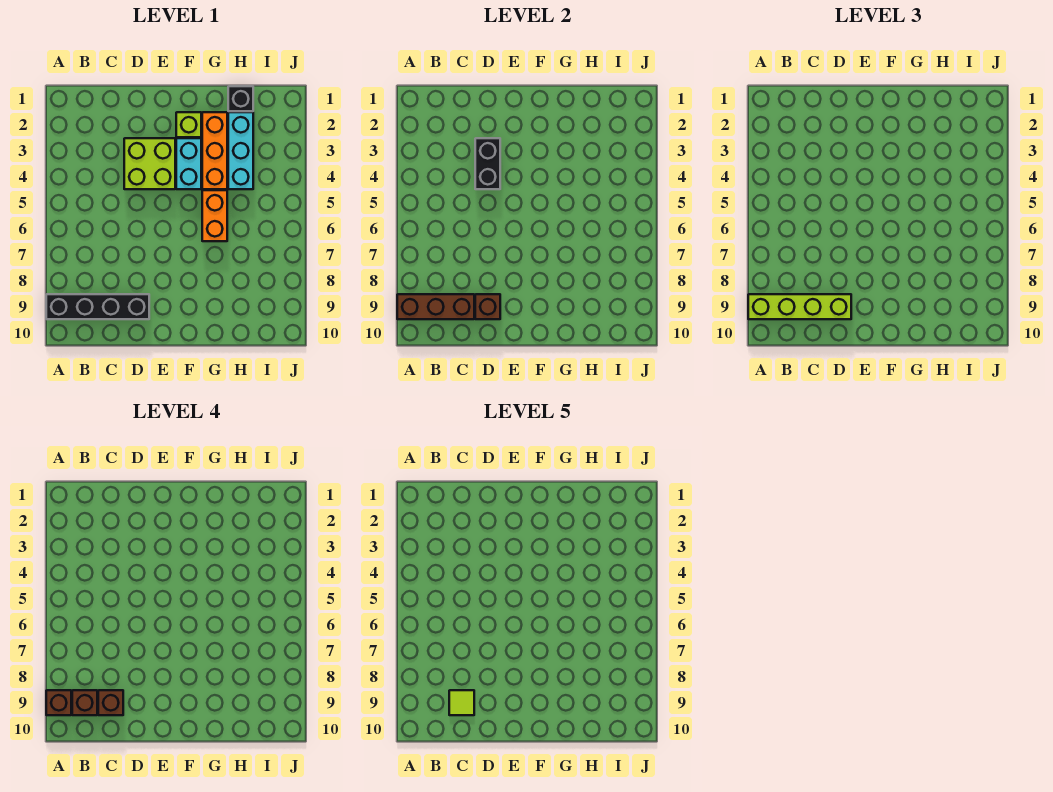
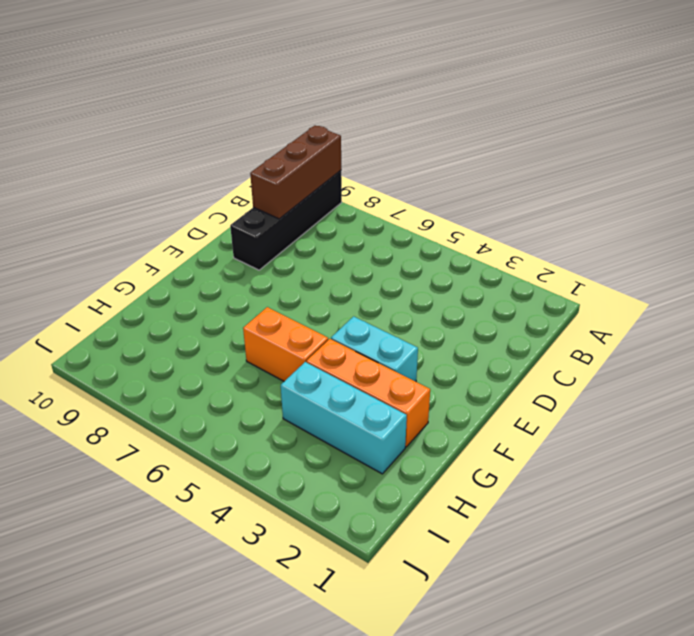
none -> lime brick D3:E4 level 1
none -> lime brick F2 level 1
none -> black brick H1 level 1

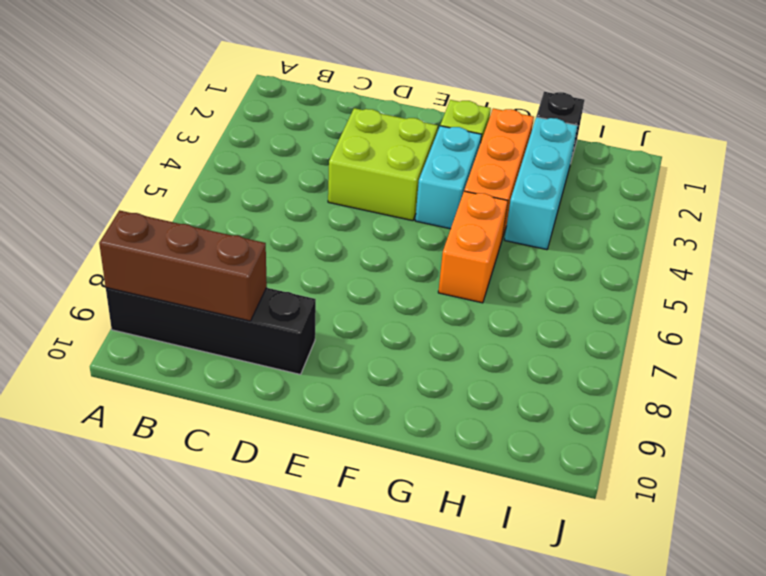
none -> black brick D3:D4 level 2
none -> brown brick D9 level 2
none -> lime brick A9:D9 level 3

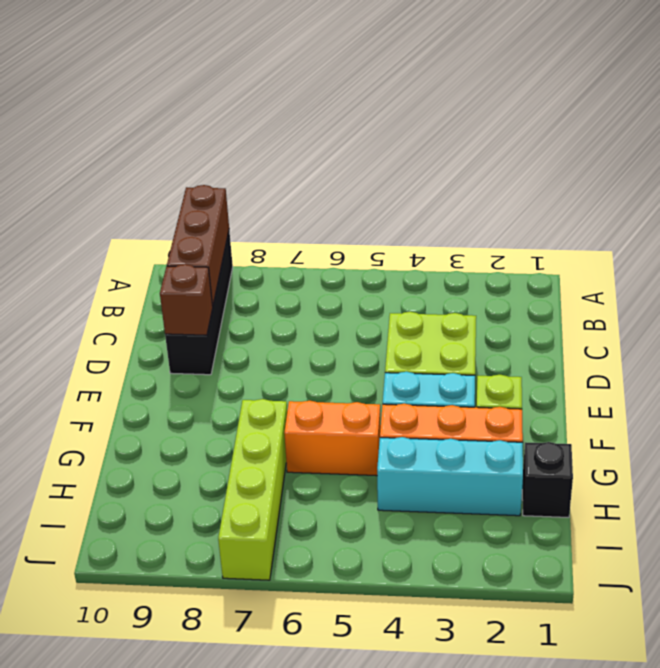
lime brick G7:J7 level 1 -> lime brick A9:D9 level 3
none -> black brick D3:D4 level 2
none -> brown brick A9 level 4
none -> brown brick B9 level 4

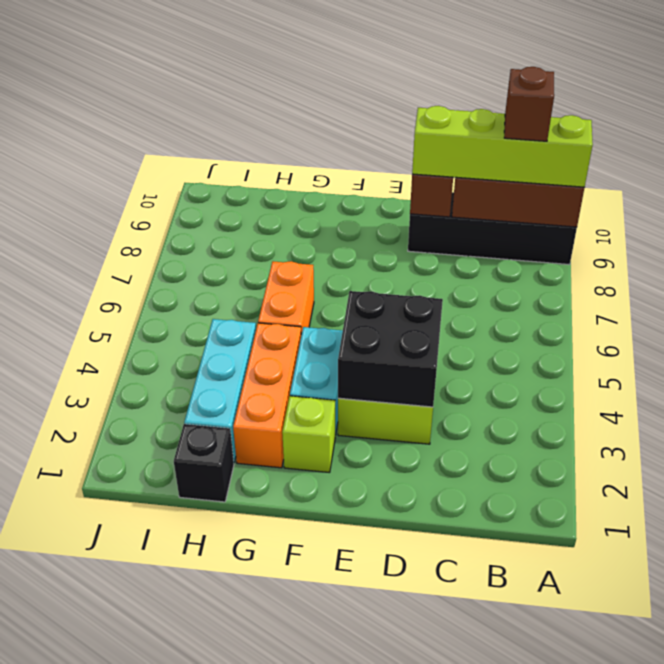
black brick D3:E4 level 2 -> black brick D3:D4 level 2
none -> brown brick A9 level 4
none -> brown brick C9 level 4
none -> lime tile C9 level 5

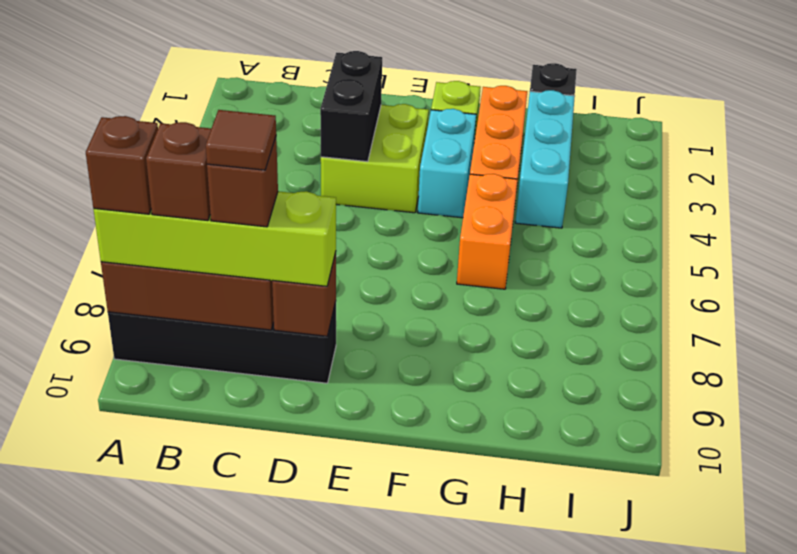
brown tile C9 level 5 -> lime tile C9 level 5

